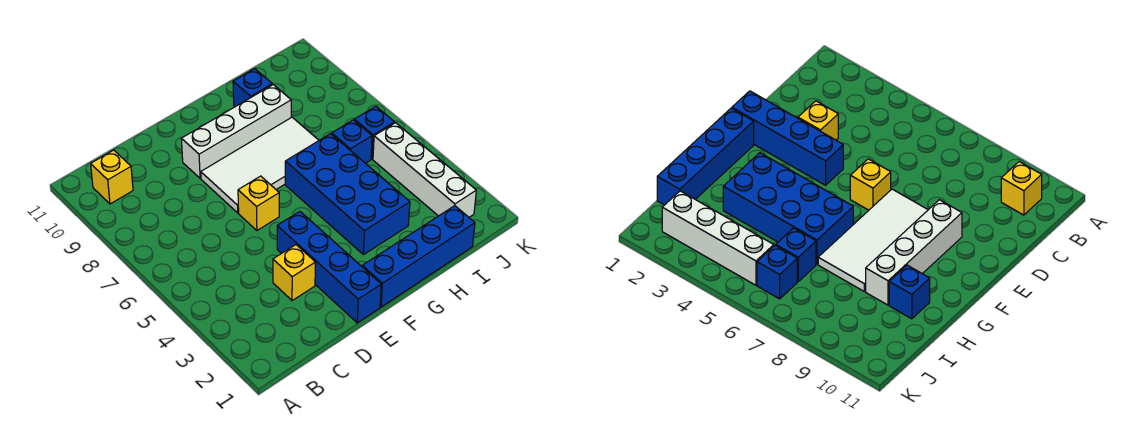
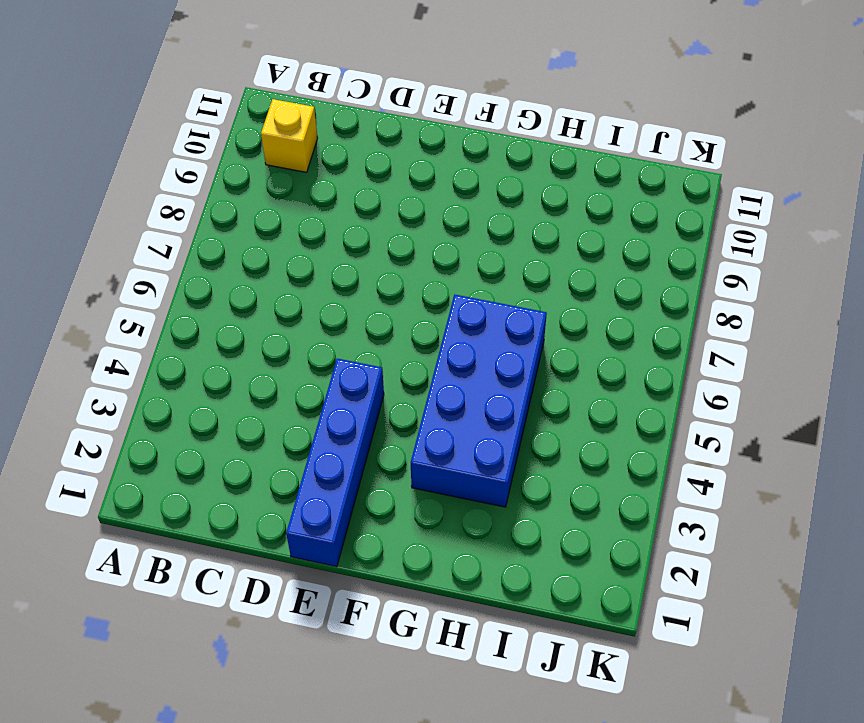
none -> yellow brick D3 level 1
none -> yellow brick E6 level 1
none -> white tile E7:H8 level 1

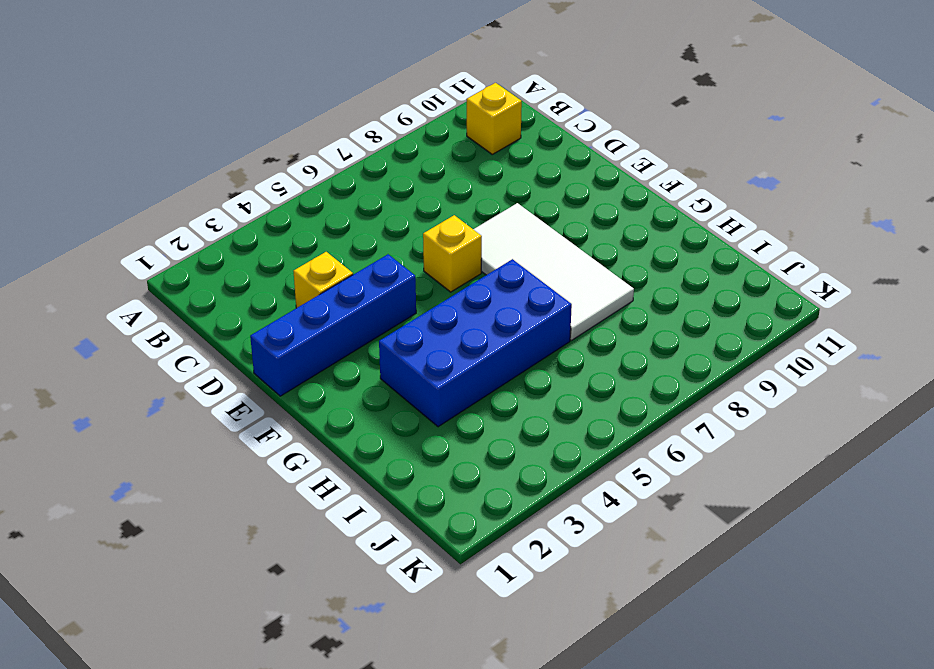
none -> white brick E9:H9 level 1
none -> blue brick F1:I1 level 1
none -> blue brick H10 level 1

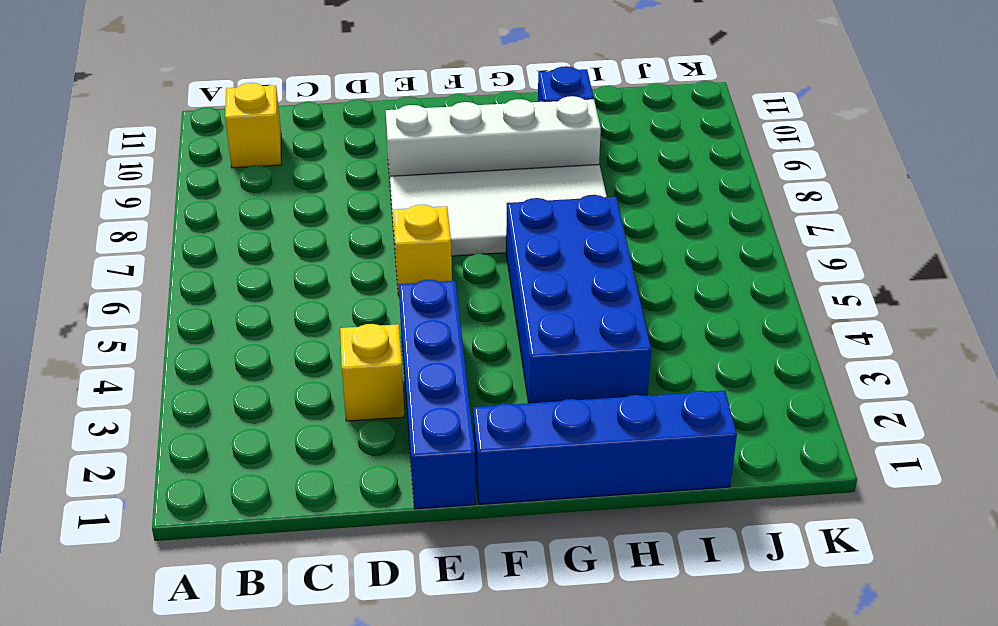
none -> blue brick I6 level 1
none -> white brick J2:J5 level 1
none -> blue brick J6 level 1

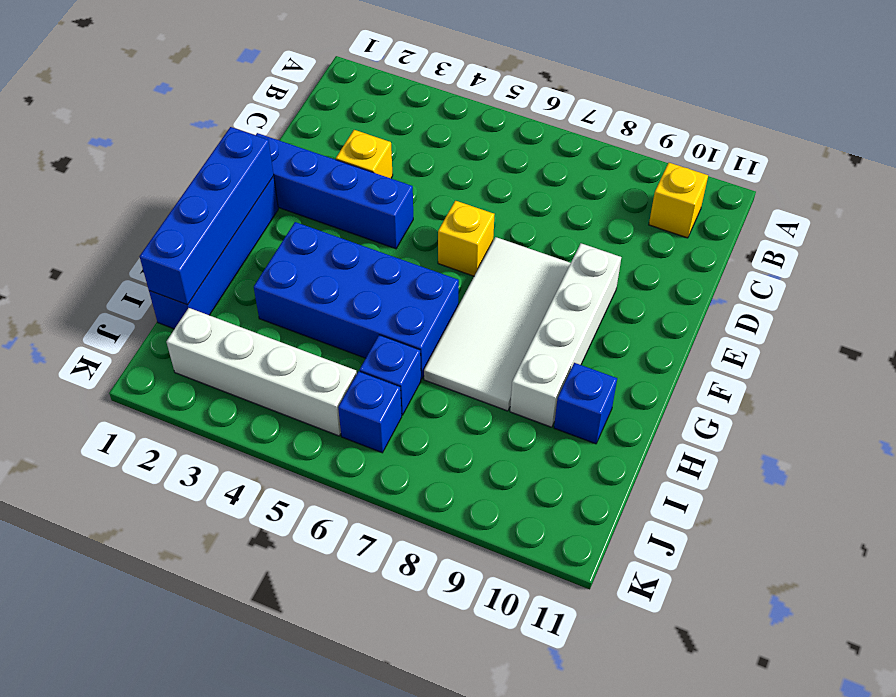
blue brick F1:I1 level 2 -> none

